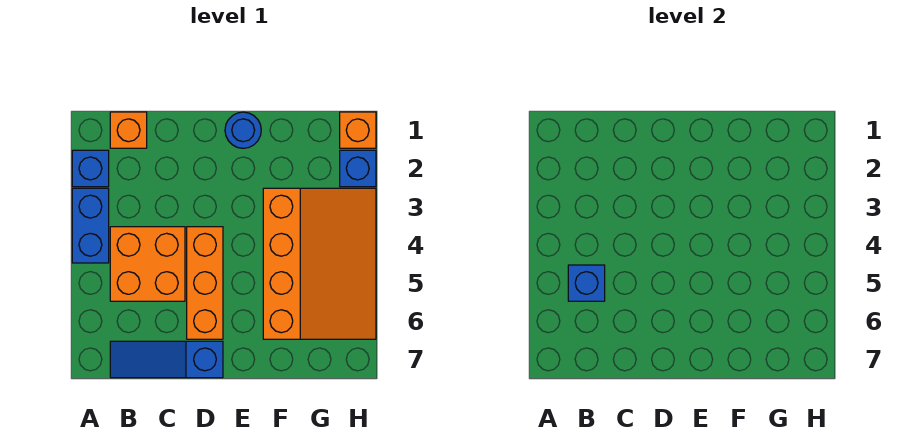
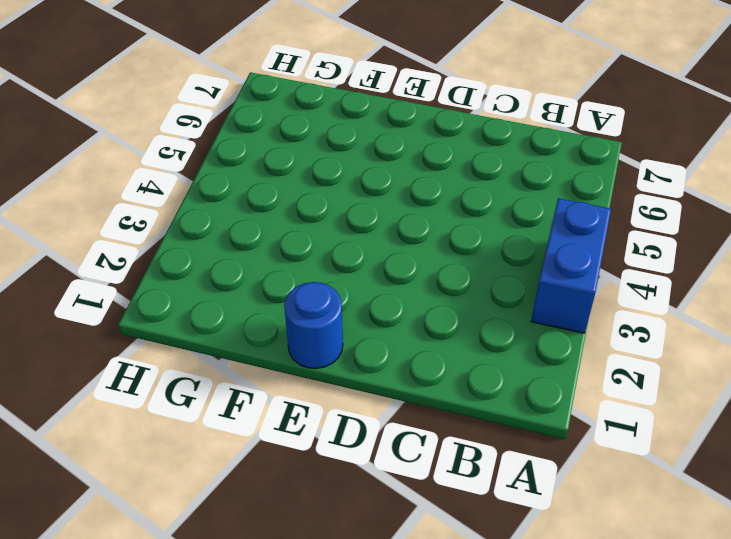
none -> blue brick A2 level 1
none -> orange brick B1 level 1

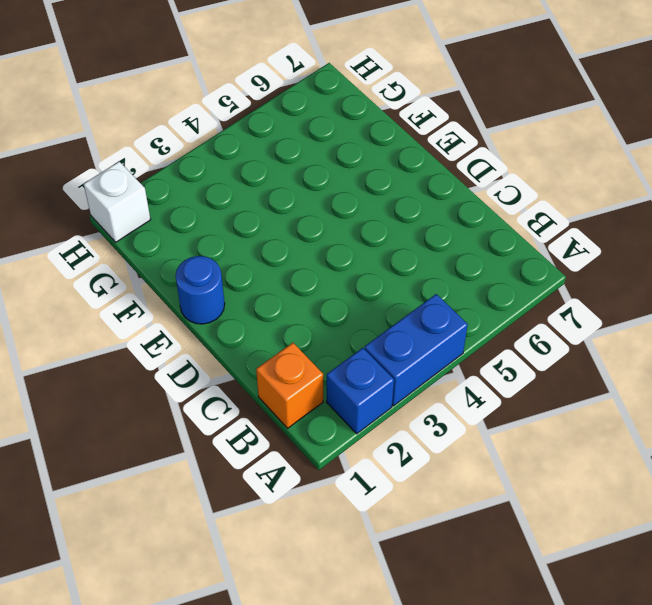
white brick H1 level 1 -> orange brick H1 level 1
none -> orange brick B4:C5 level 1
none -> blue slope B7:D7 level 1 top D

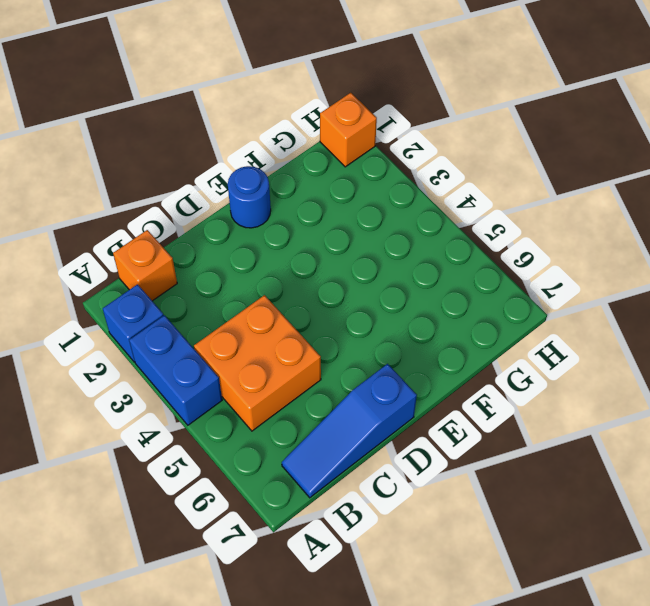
none -> orange brick D4:D6 level 1
none -> orange slope F3:H6 level 1 top F

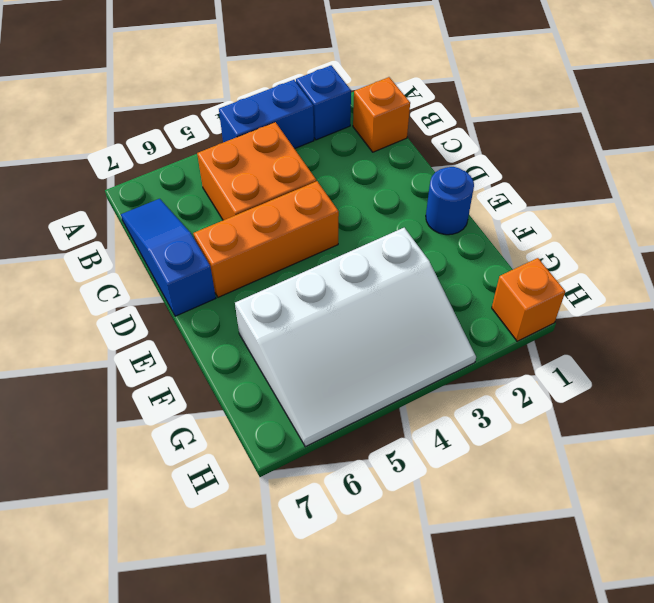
white slope F3:H6 level 1 top F -> orange slope F3:H6 level 1 top F
none -> blue brick H2 level 1
none -> blue brick B5 level 2

